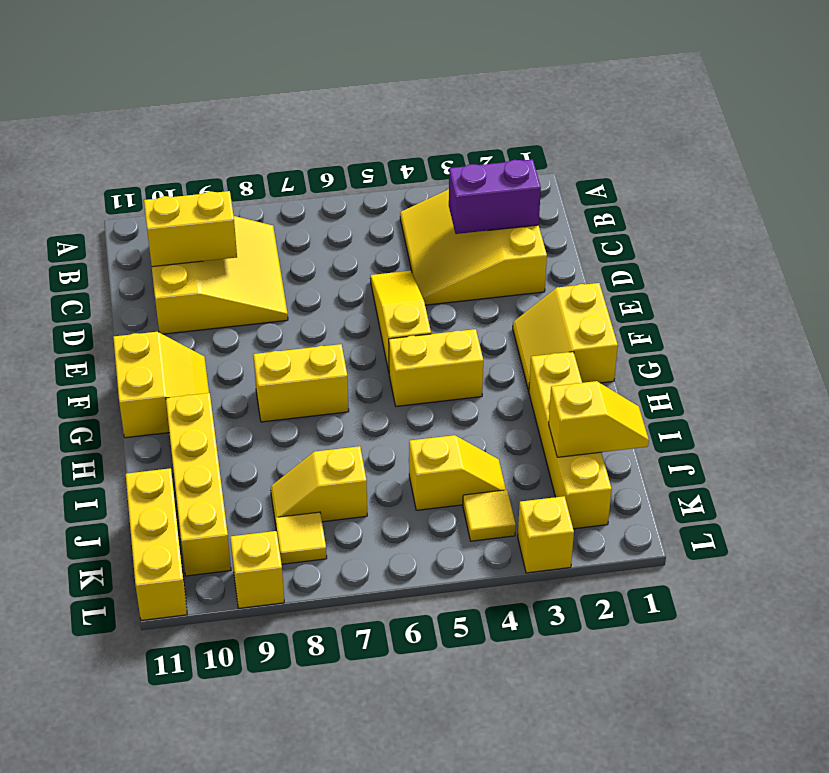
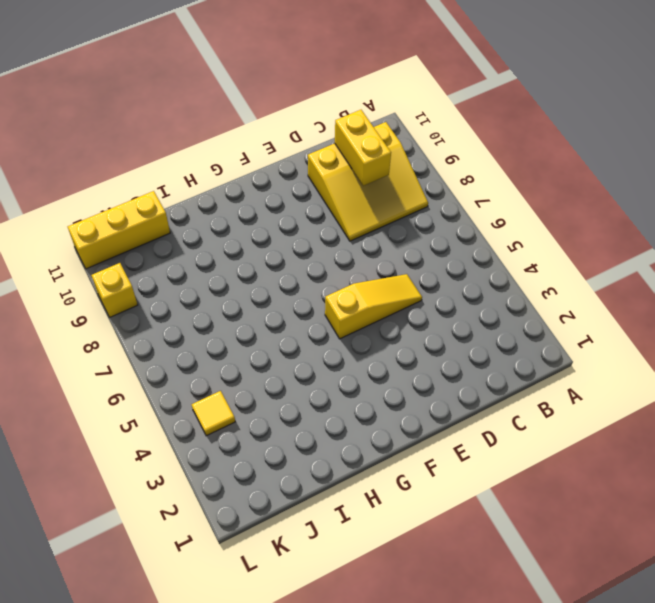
none -> yellow slope B2:D4 level 1 top 2
none -> yellow slope F1:G2 level 1 top 1
none -> yellow slope F10:G11 level 1 top 11

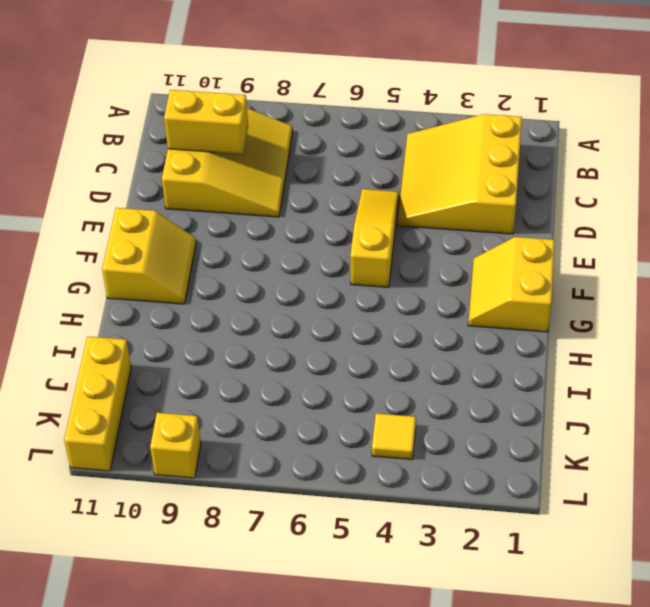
none -> yellow brick G4:G5 level 1
none -> yellow brick G7:G8 level 1
none -> yellow brick H2:K2 level 1

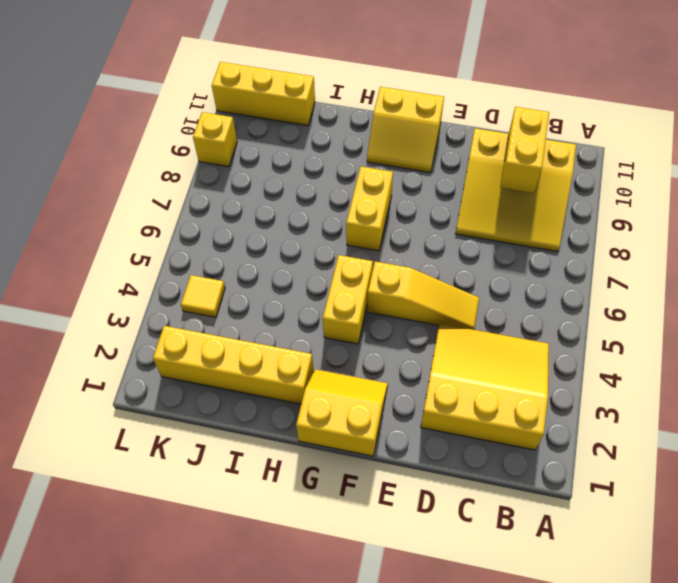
none -> yellow brick H10:K10 level 1
none -> yellow slope J4:J5 level 1 top 5
none -> yellow slope J7:J8 level 1 top 7

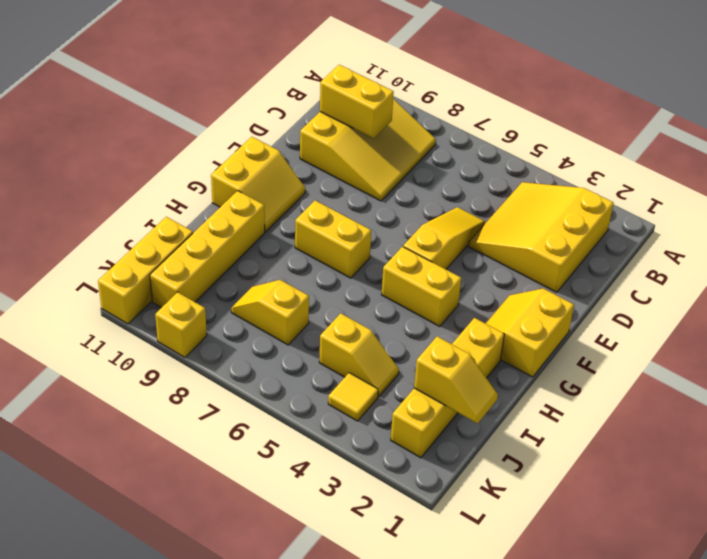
none -> yellow tile K8 level 1
none -> yellow brick L3 level 1
none -> purple brick C2:C3 level 2

